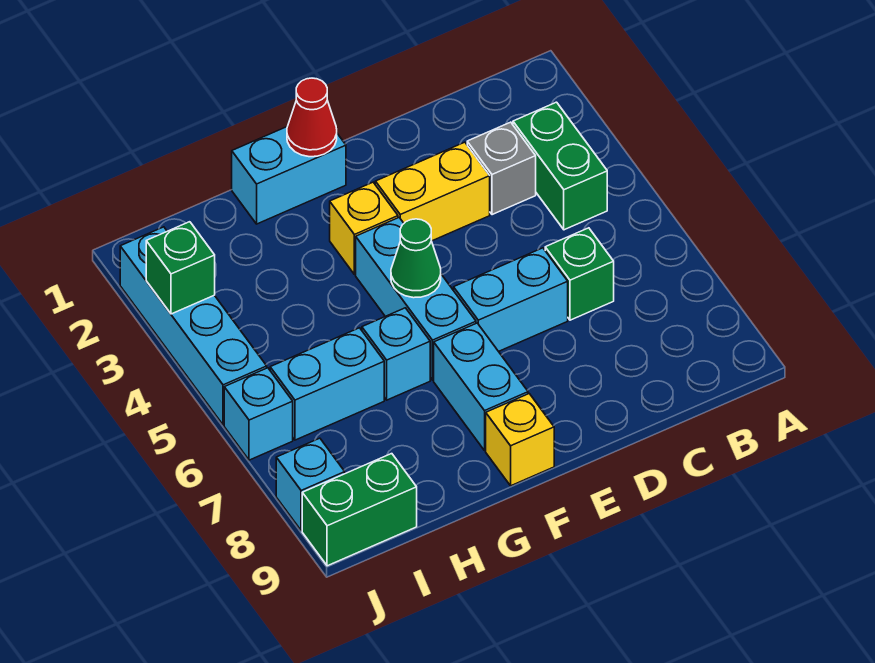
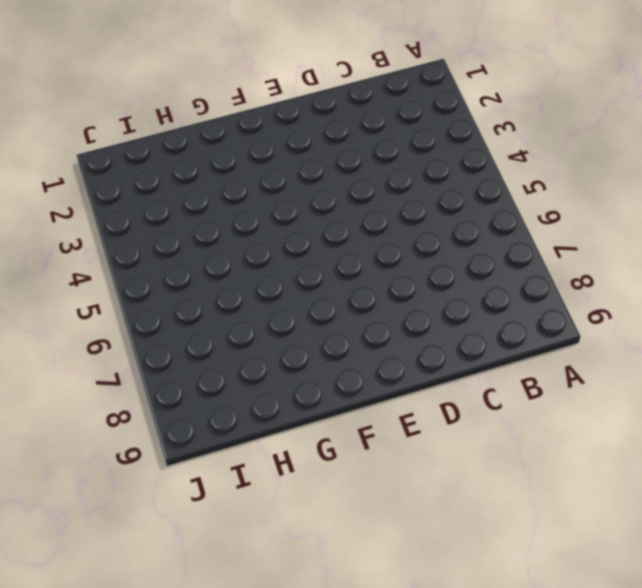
none -> green brick B3:B4 level 1
none -> grey brick C3 level 1
none -> green brick C6 level 1

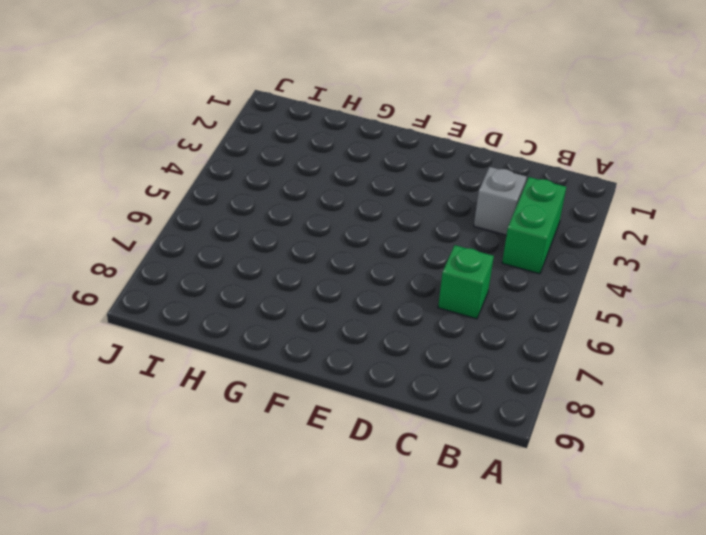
none -> yellow brick D3:E3 level 1
none -> cyan brick D6:E6 level 1
none -> cyan brick F1:G1 level 1

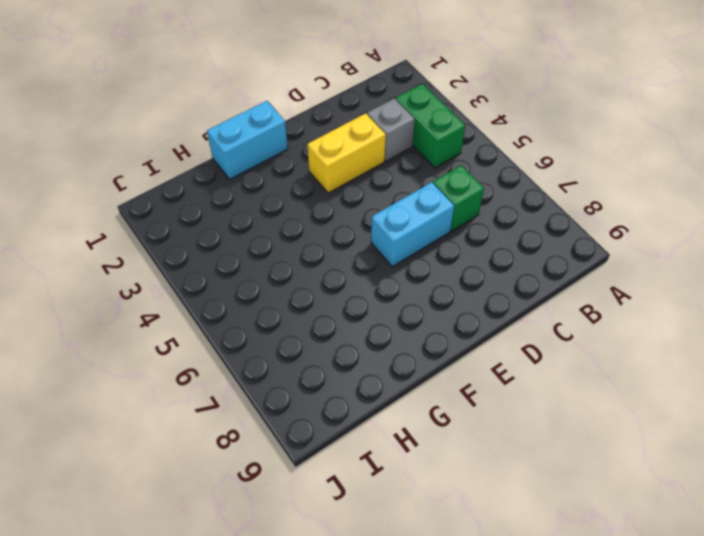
none -> yellow brick F3 level 1
none -> cyan brick F4:F6 level 1
none -> cyan brick F7:F8 level 1

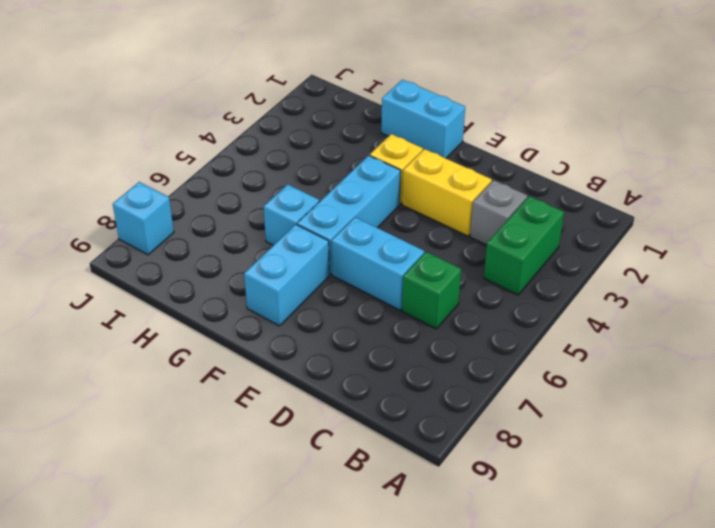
none -> yellow brick F9 level 1
none -> cyan brick H6:I6 level 1
none -> green brick I9:J9 level 1

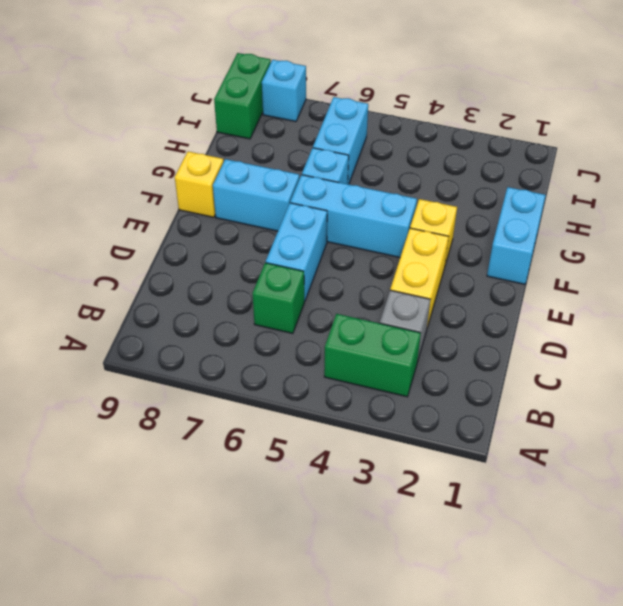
none -> cyan brick J2:J5 level 1
none -> cyan brick J6 level 1
none -> red cone F1 level 2

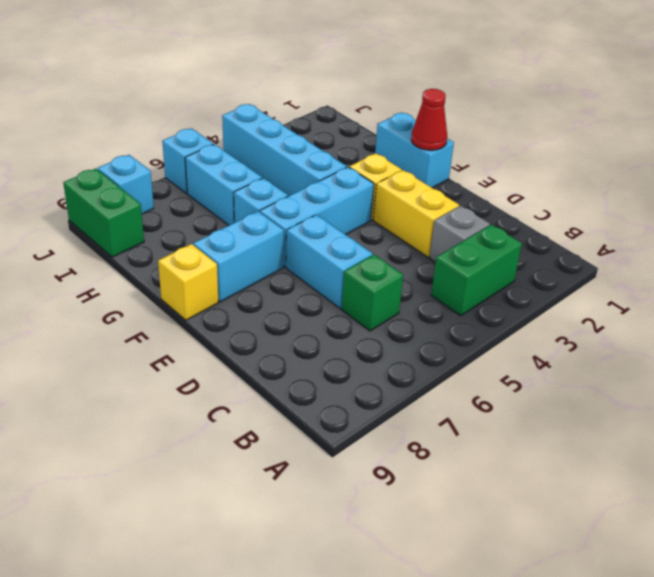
cyan brick G4:J4 level 1 -> cyan brick J2:J5 level 1
none -> green cone F5 level 2
none -> green brick J3 level 2

